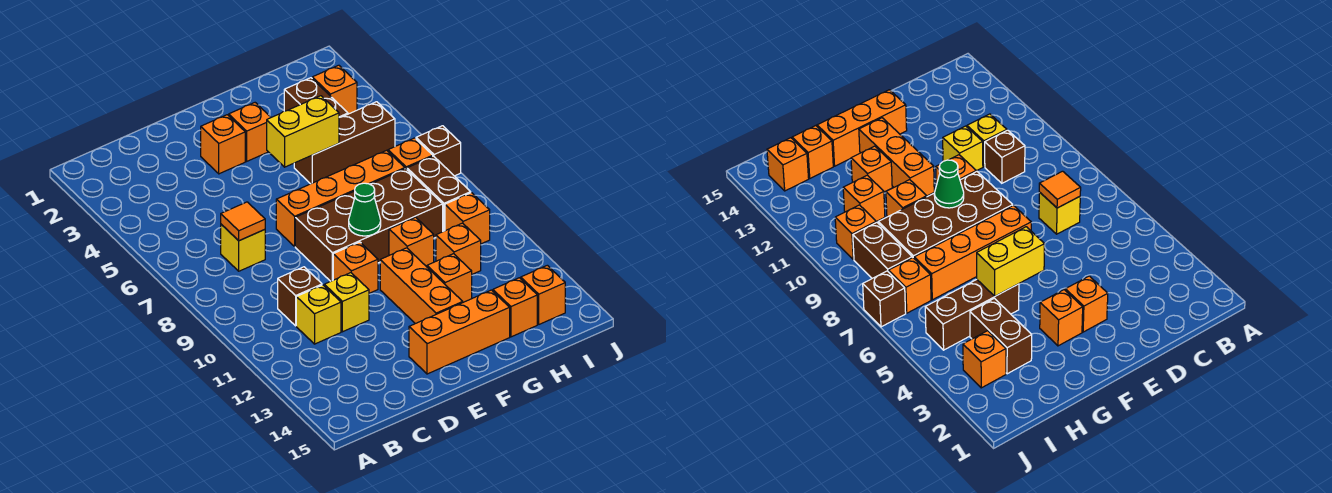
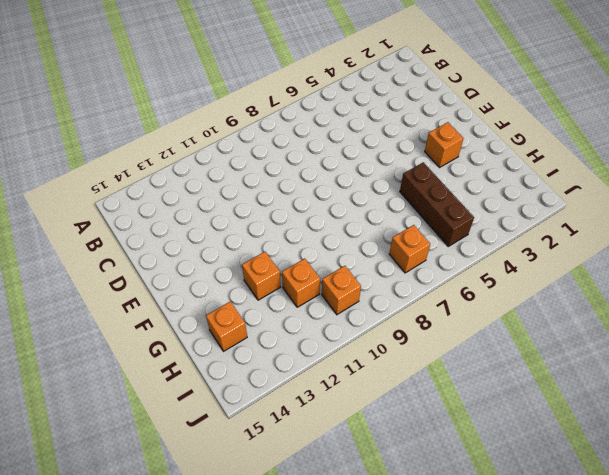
none -> yellow brick C7 level 1
none -> brown brick C10 level 1
none -> yellow brick C11 level 1

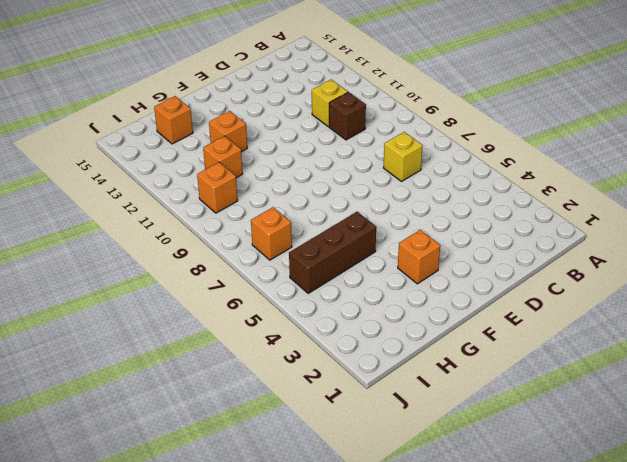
none -> yellow brick D11 level 1
none -> orange brick E3 level 1
none -> orange brick E7:H7 level 1

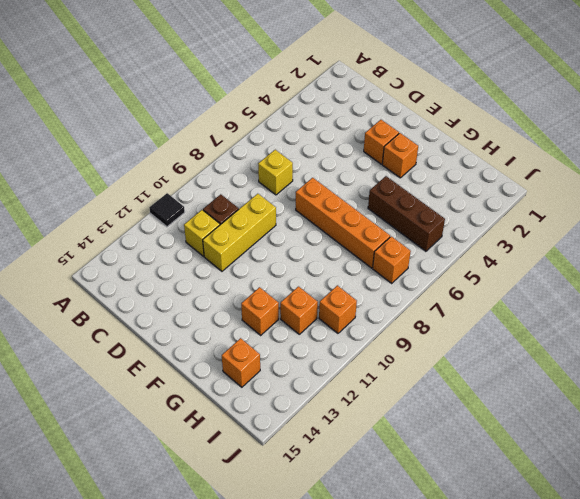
black tile A11 level 1 -> none
yellow brick D9:D11 level 1 -> yellow brick D11 level 1
none -> brown brick E8:H9 level 1
none -> orange brick E10 level 1
none -> orange brick E14:G14 level 1

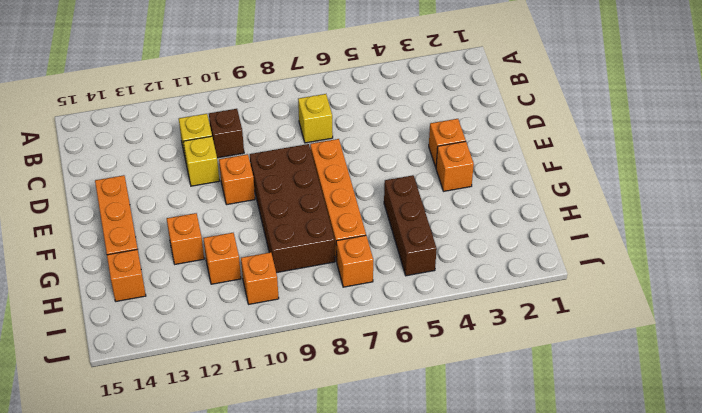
none -> orange brick F11:F13 level 1
none -> orange brick G10 level 1
none -> brown brick H3:H4 level 1

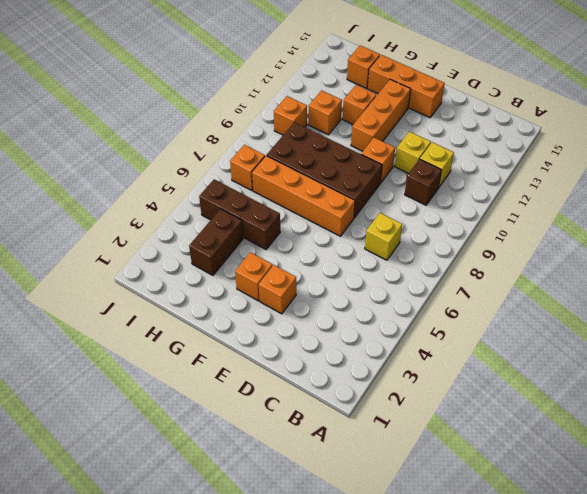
none -> orange brick G10 level 1
none -> orange brick I3 level 1
none -> brown brick I8:I9 level 1

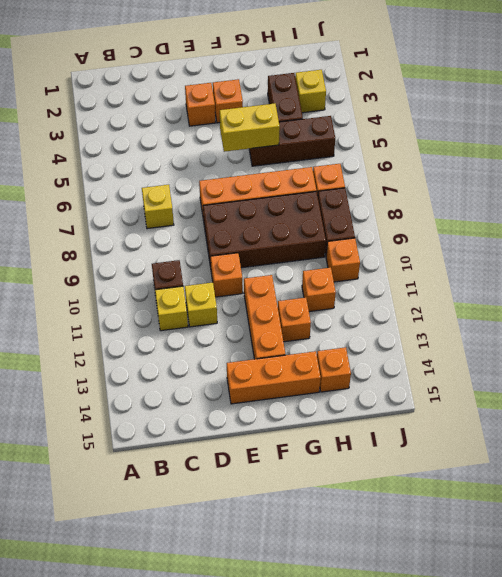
yellow brick I3 level 1 -> orange brick I3 level 1
none -> orange brick G10 level 1
none -> orange brick I14 level 1
none -> brown brick J7 level 1

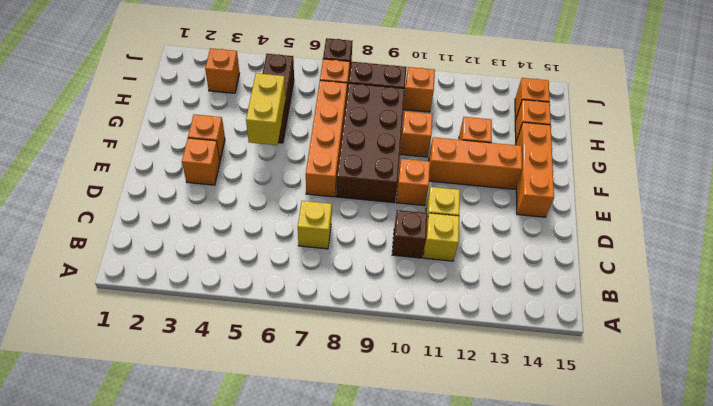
none -> brown brick H3:H4 level 1
none -> orange brick H11 level 1
none -> orange tile C7 level 2

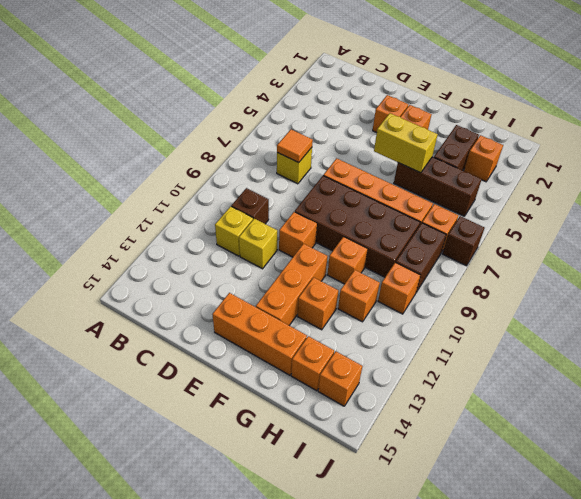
none -> green cone F9 level 2

